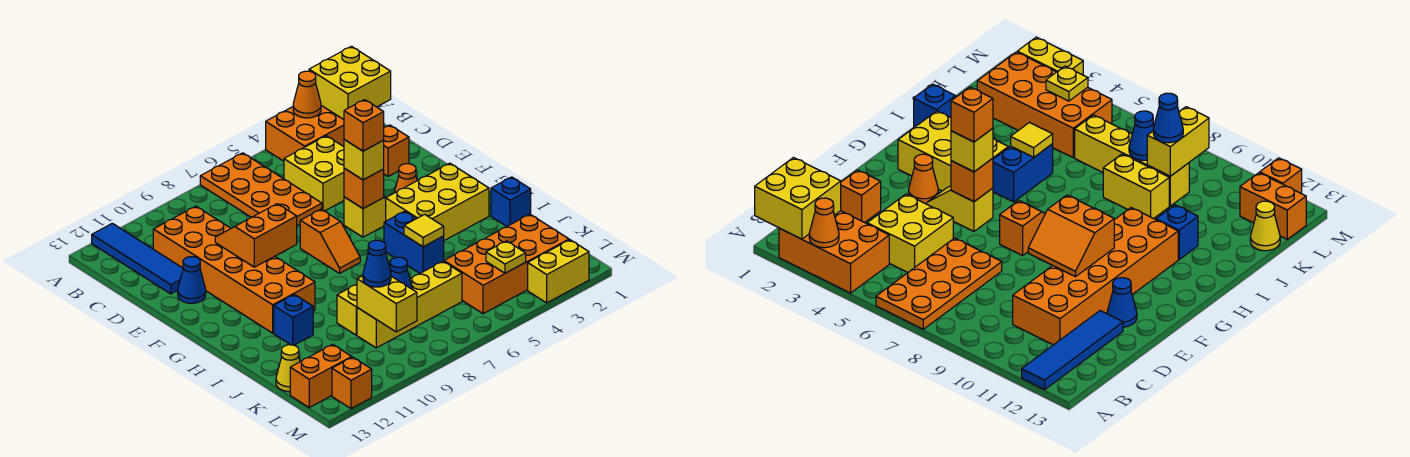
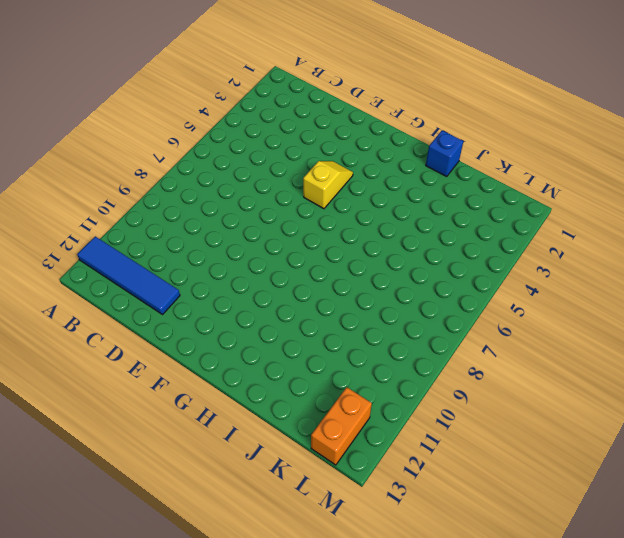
none -> orange brick A2:B4 level 1
none -> orange plate A6:D7 level 1
none -> yellow brick C4:D5 level 1
none -> orange brick C10:H11 level 1

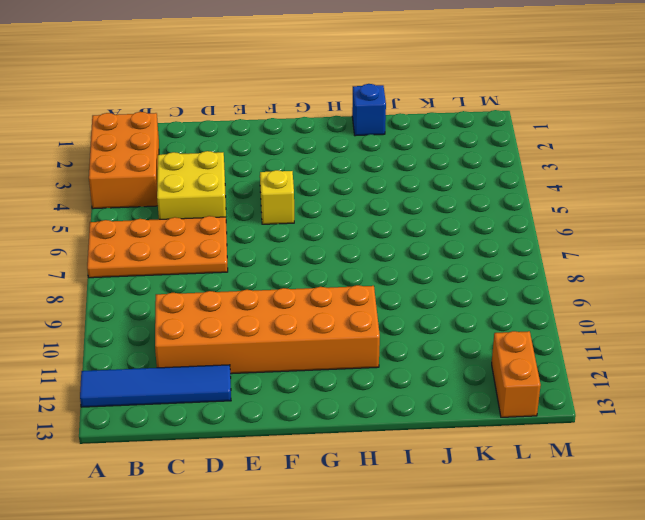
none -> orange brick D2 level 1
none -> blue cone E12 level 1
none -> orange cone F3 level 1
none -> orange slope F7:G7 level 1 top F

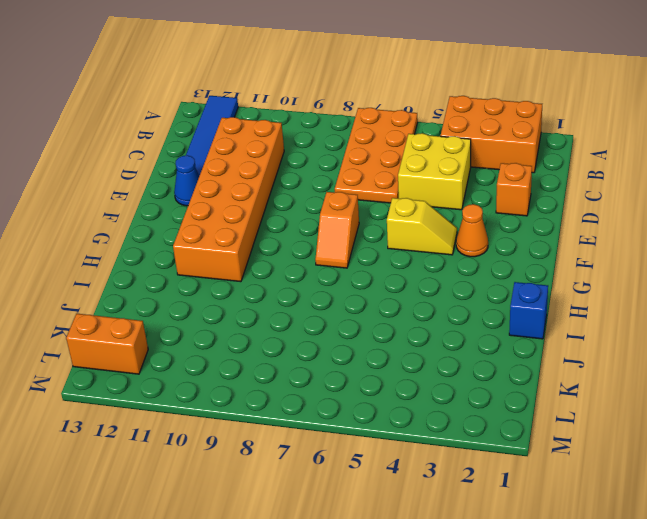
none -> yellow brick G2:H4 level 1
none -> blue brick H5:I5 level 1
none -> blue brick I11 level 1
none -> yellow brick J8:J9 level 1

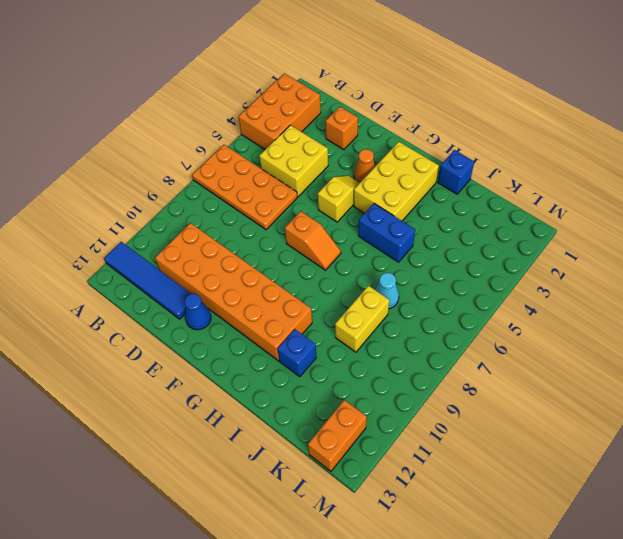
cyan cone J7 level 1 -> none
none -> orange brick K2:L5 level 1
none -> yellow brick K6:K9 level 1
none -> yellow cone K13 level 1
none -> yellow brick M2:M3 level 1

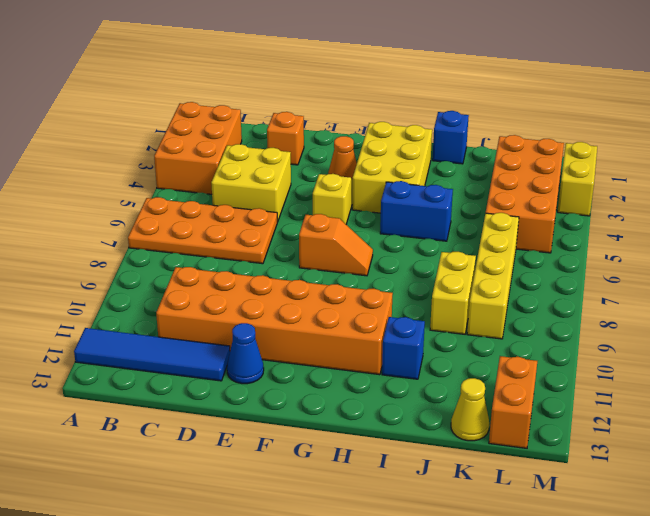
none -> orange brick M12 level 1
none -> yellow brick A1:B2 level 2
none -> orange cone A3 level 2
none -> orange slope E9:F10 level 2 top F

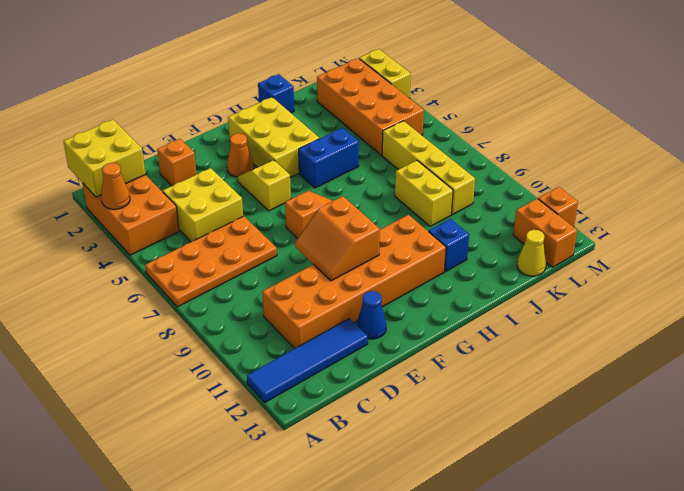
none -> orange brick F5 level 2
none -> yellow tile I5 level 2
none -> blue cone K8 level 2
none -> yellow brick K9:L9 level 2

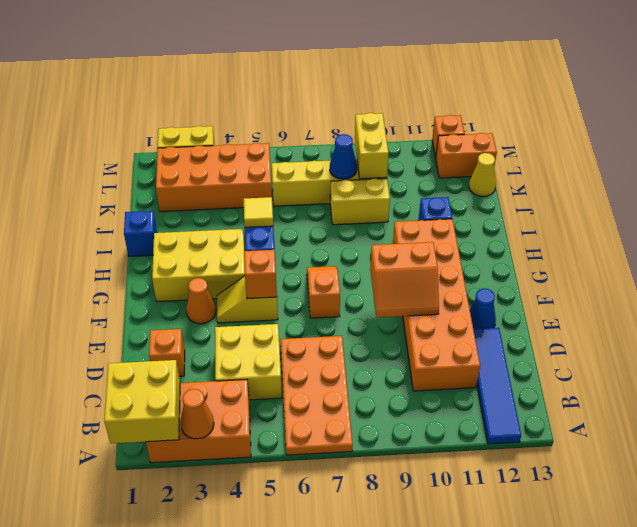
none -> yellow plate L4 level 2
none -> yellow brick F5 level 3
none -> blue cone K9 level 3
none -> orange brick F5 level 4

